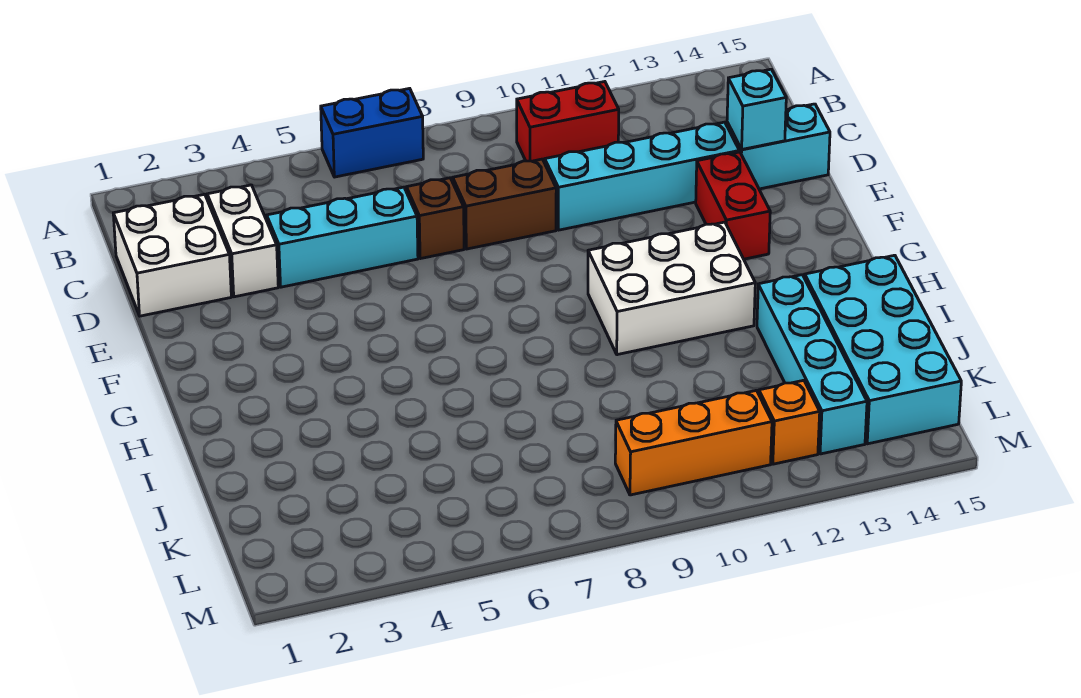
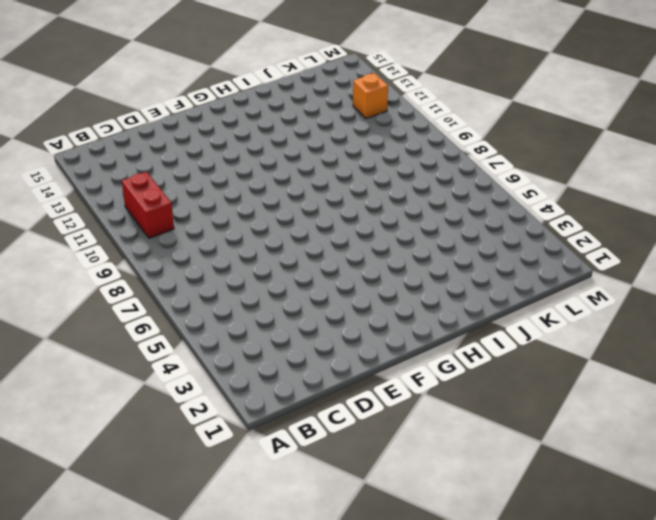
none -> blue brick A6:A7 level 1
none -> white brick C1:D2 level 1
none -> white brick C3:D3 level 1

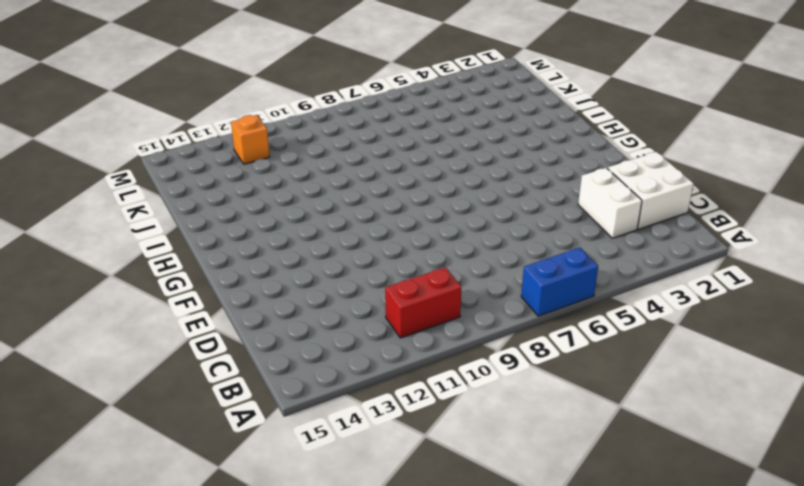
none -> cyan brick D4:D6 level 1
none -> brown brick D7 level 1
none -> brown brick D8:D9 level 1

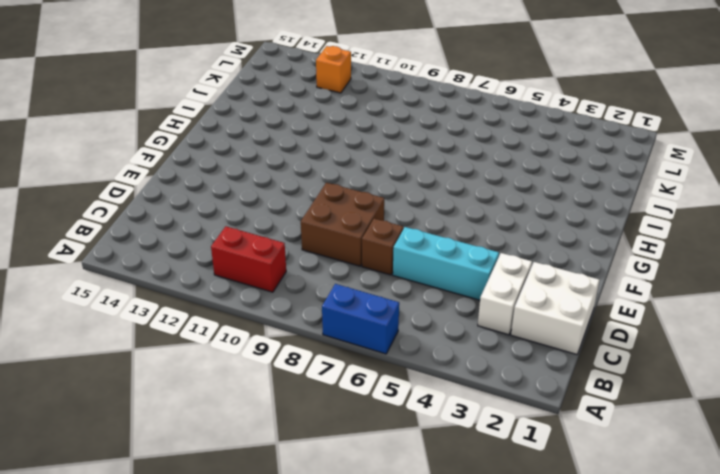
brown brick D8:E9 level 1 -> brown brick D8:D9 level 1
none -> cyan brick D10:D13 level 1
none -> cyan brick D14:D15 level 1
none -> red brick E13:F13 level 1

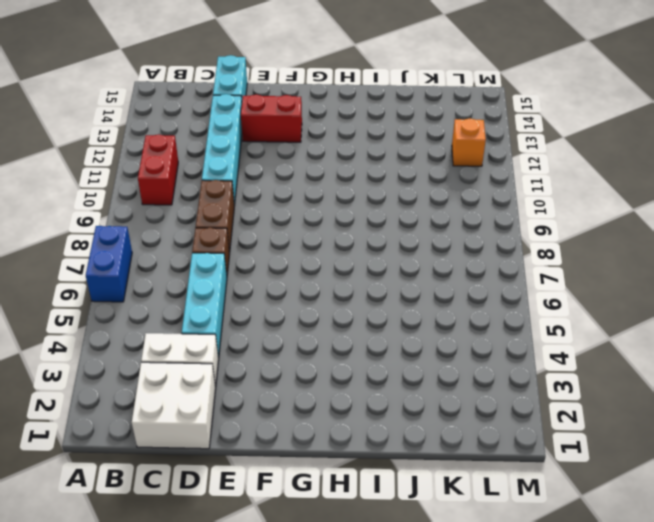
none -> white brick G10:H12 level 1
none -> cyan brick I13:L13 level 1
none -> cyan brick I14:L15 level 1

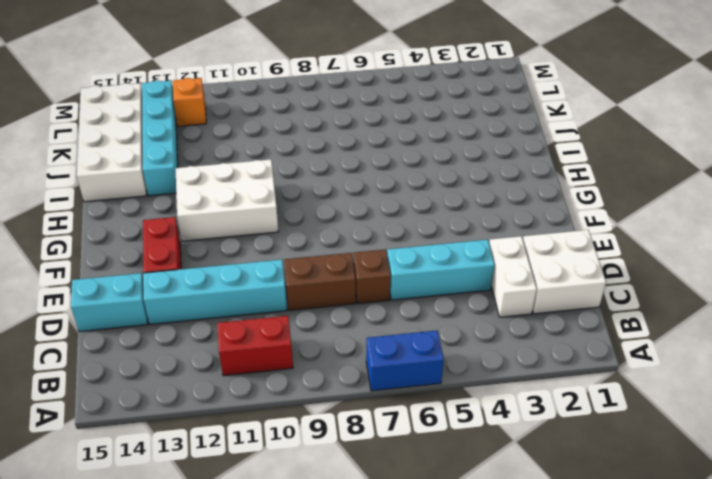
white brick I14:L15 level 1 -> cyan brick I14:L15 level 1
none -> orange brick L9:L11 level 1
none -> cyan brick D14 level 2

